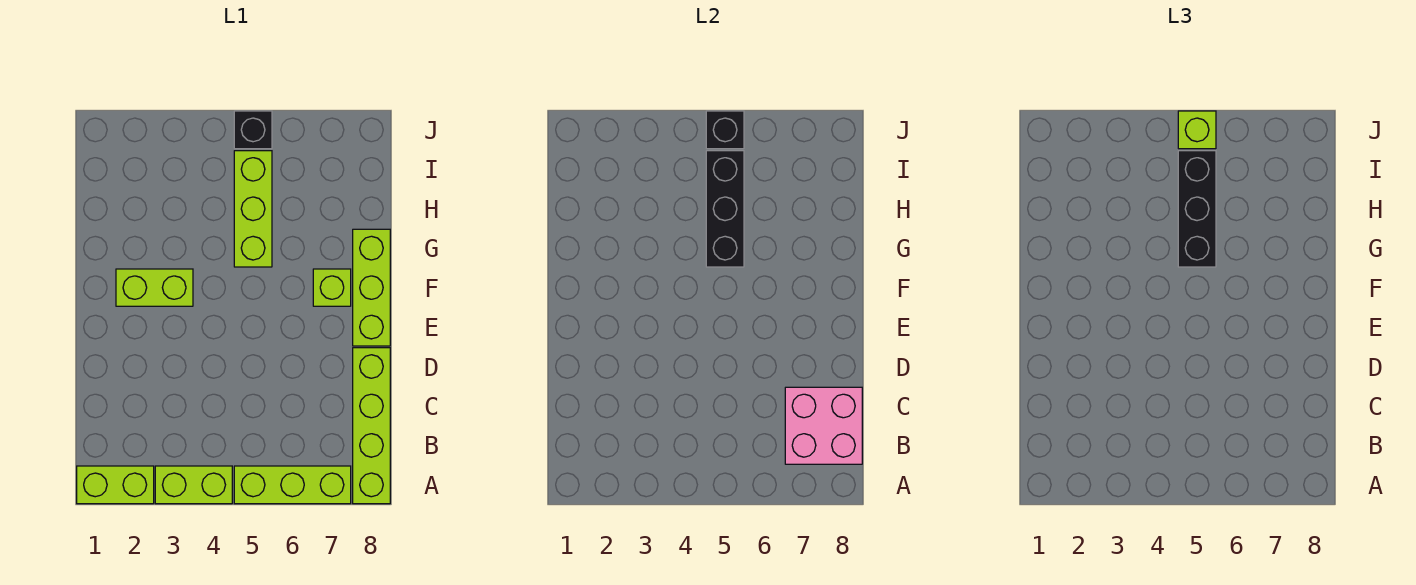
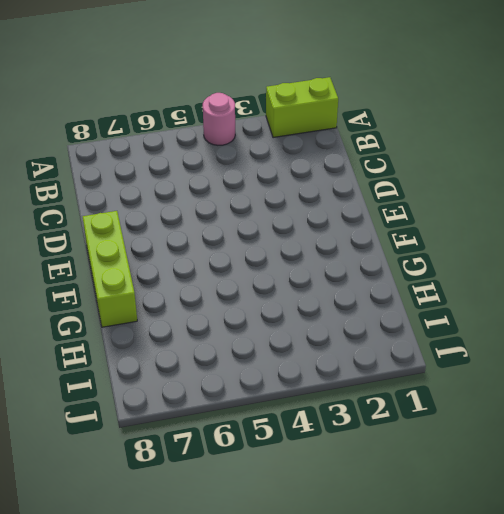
pink round brick A4 level 1 -> lime brick A3:A4 level 1
none -> lime brick A5:A7 level 1
none -> lime brick A8:D8 level 1
none -> lime brick F2:F3 level 1

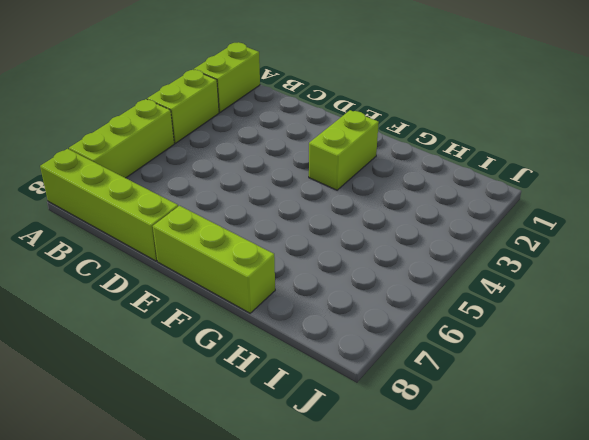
none -> lime brick F7 level 1
none -> lime brick G5:I5 level 1
none -> black brick J5 level 1

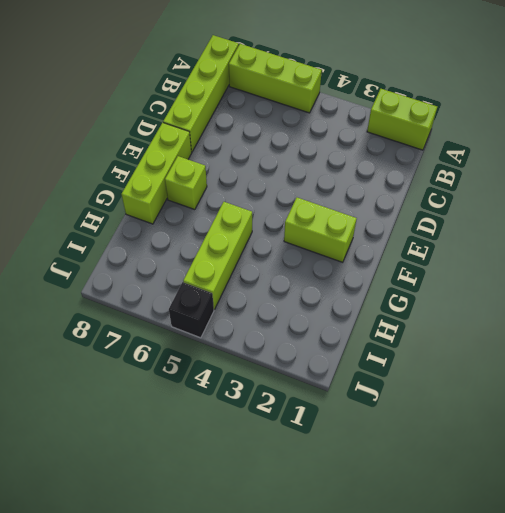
none -> lime brick A3:A4 level 1
none -> pink brick B7:C8 level 2
none -> black brick G5:I5 level 2

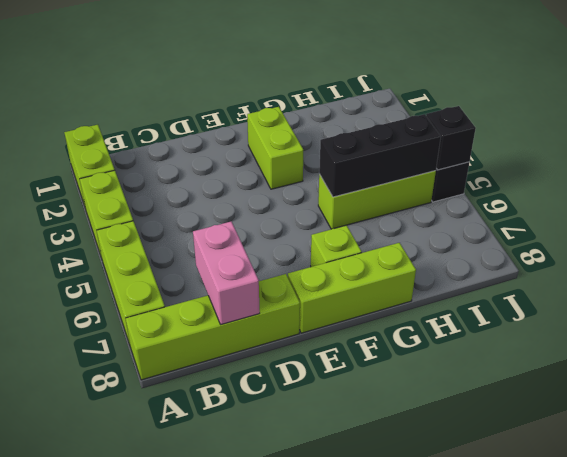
pink brick C7:C8 level 2 -> pink brick B7:C8 level 2
none -> black brick G5:I5 level 3
none -> lime brick J5 level 3

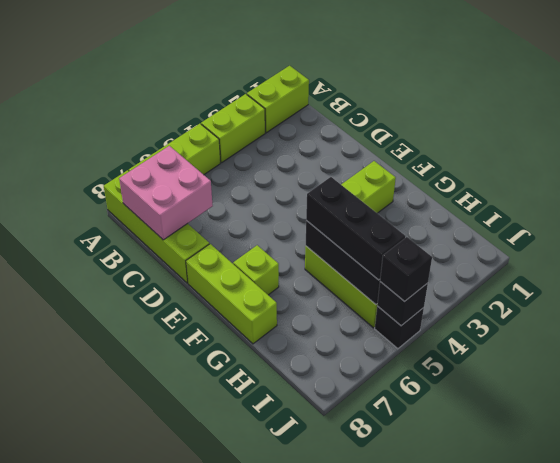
black brick J5 level 3 -> lime brick J5 level 3

